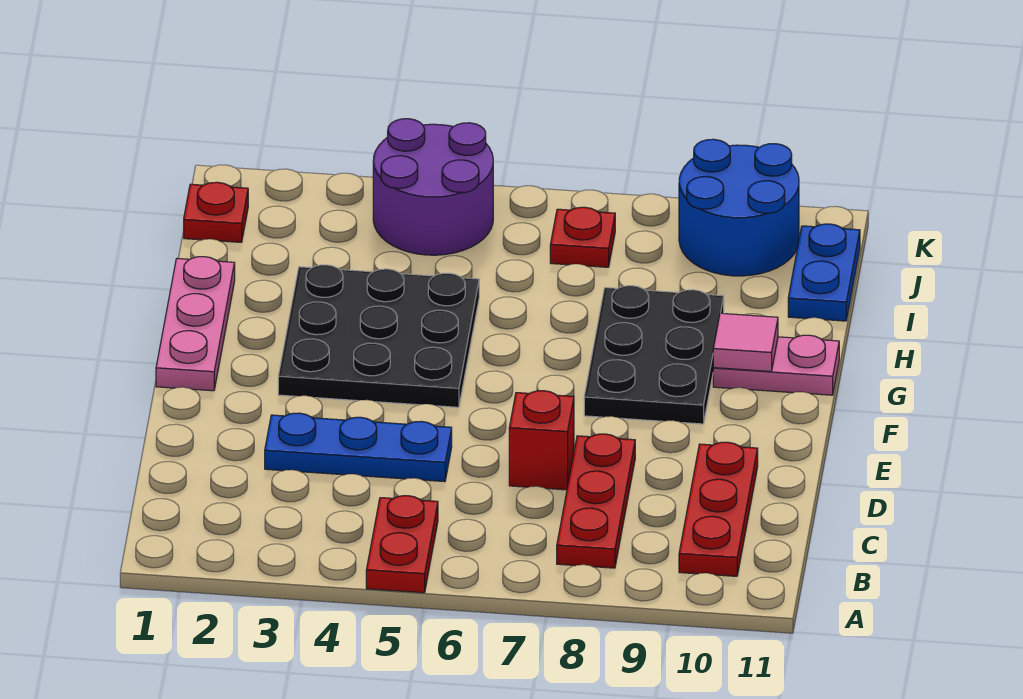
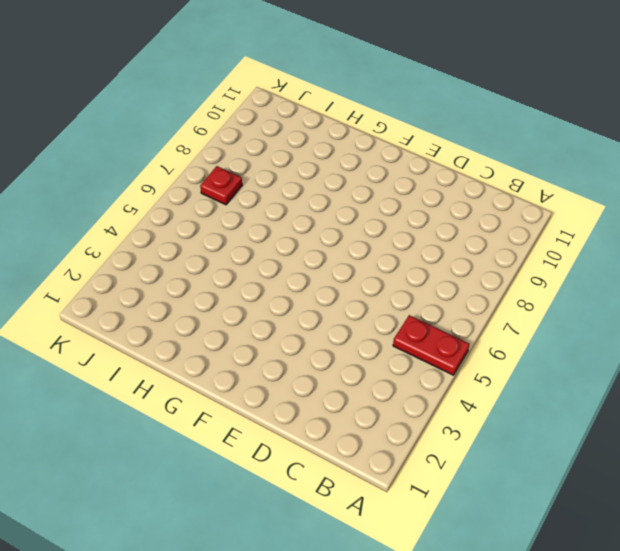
none -> red plate B8:D8 level 1
none -> red plate B10:D10 level 1
none -> blue plate D3:D5 level 1

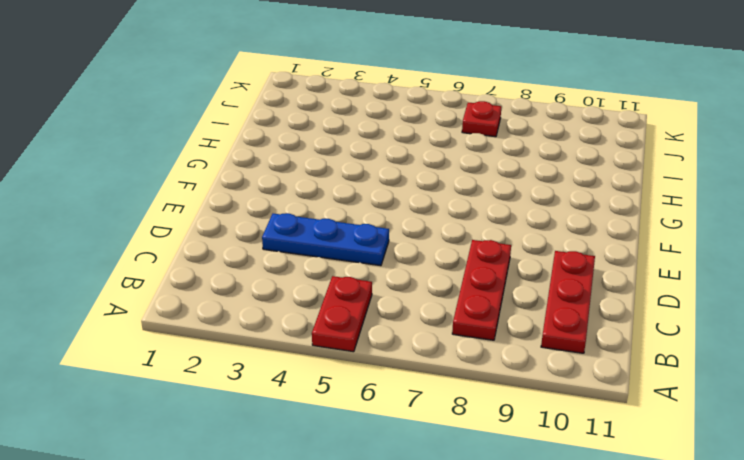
none -> red brick D7 level 1
none -> pink plate F1:H1 level 1
none -> black plate F3:H5 level 1

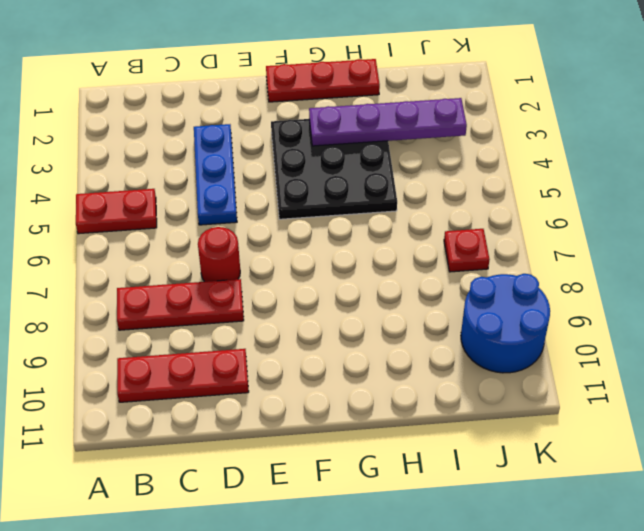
red round brick D7 level 1 -> red brick D7 level 1
red plate F1:H1 level 1 -> pink plate F1:H1 level 1
purple plate G3:J3 level 2 -> none
none -> black plate F8:H9 level 1
none -> pink plate G10:G11 level 1
none -> blue plate I11:J11 level 1

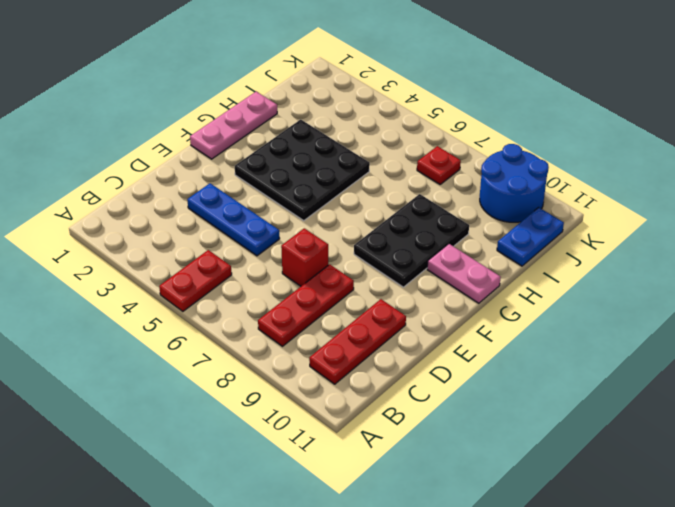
none -> red plate J1 level 1
none -> purple round brick J4:K5 level 1
none -> pink tile G10 level 2

